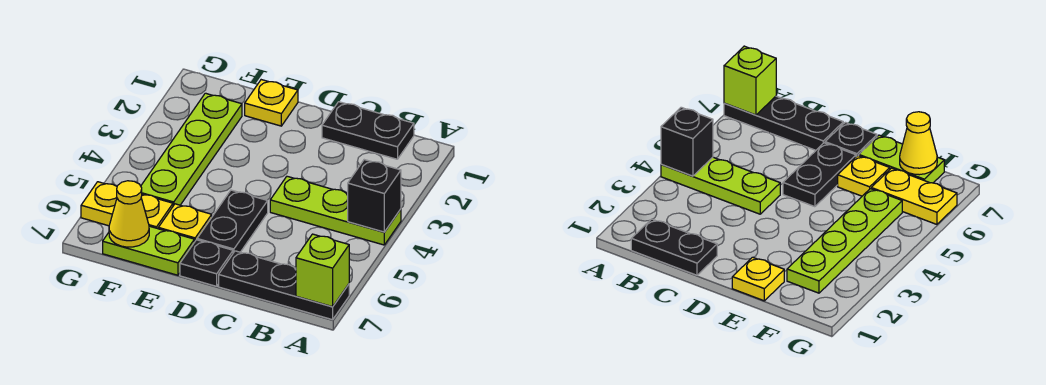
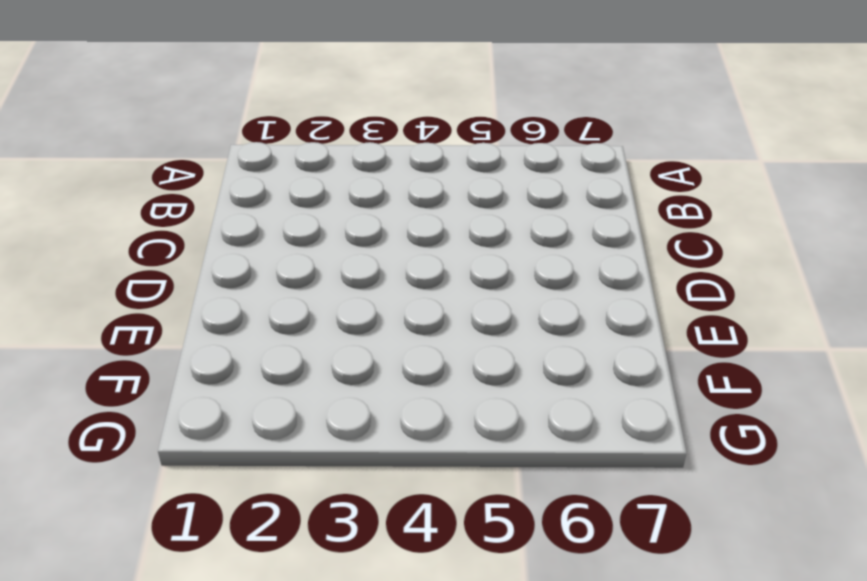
none -> lime plate A4:C4 level 1
none -> black plate A7:C7 level 1
none -> black plate B1:C1 level 1

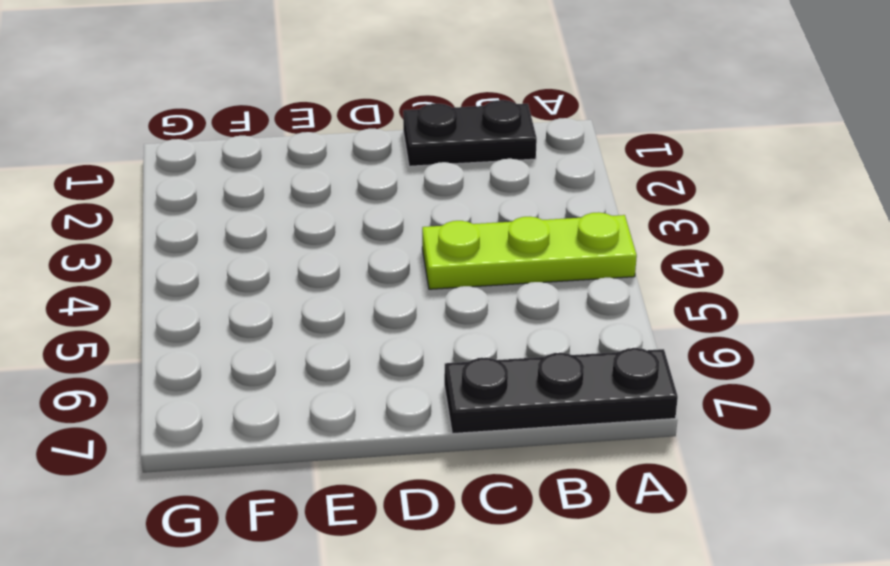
none -> black plate D5:D6 level 1
none -> black plate D7 level 1
none -> yellow plate E1 level 1

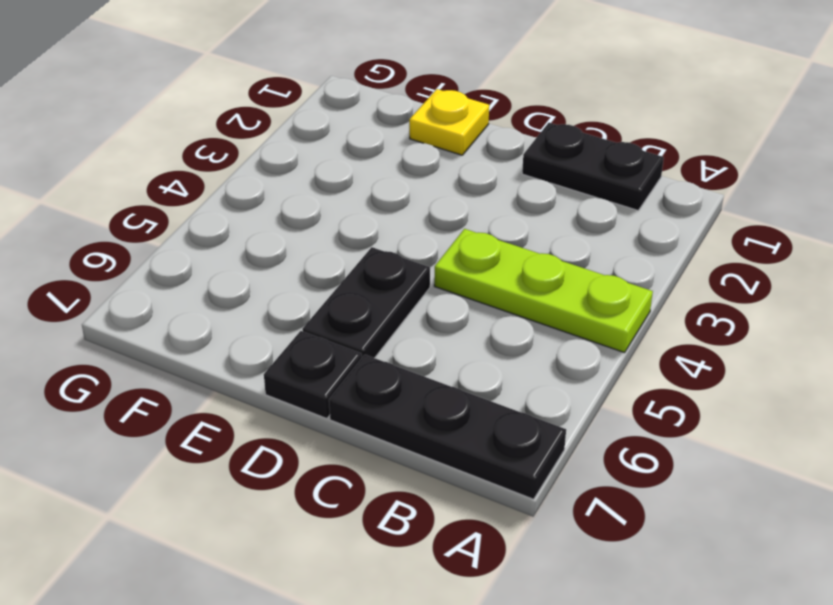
none -> yellow plate E6 level 1
none -> lime plate E7:F7 level 1
none -> lime plate F2:F5 level 1

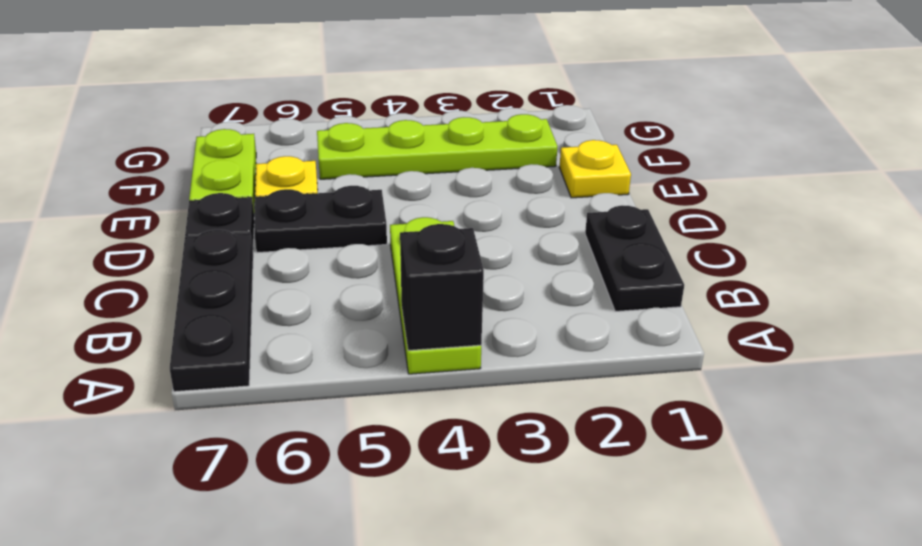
none -> yellow plate F6:G6 level 1
none -> lime brick A7 level 2
none -> yellow cone F7 level 2

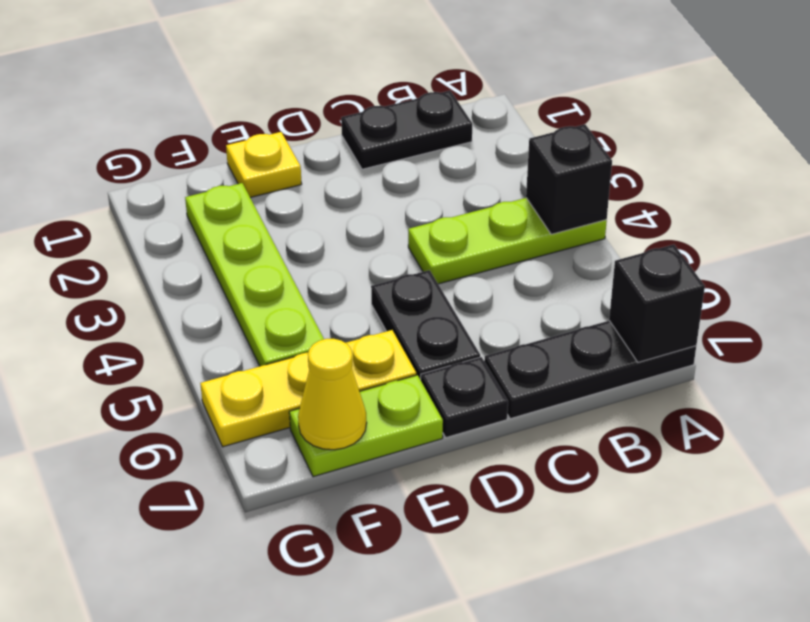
black brick A7 level 2 -> lime brick A7 level 2

